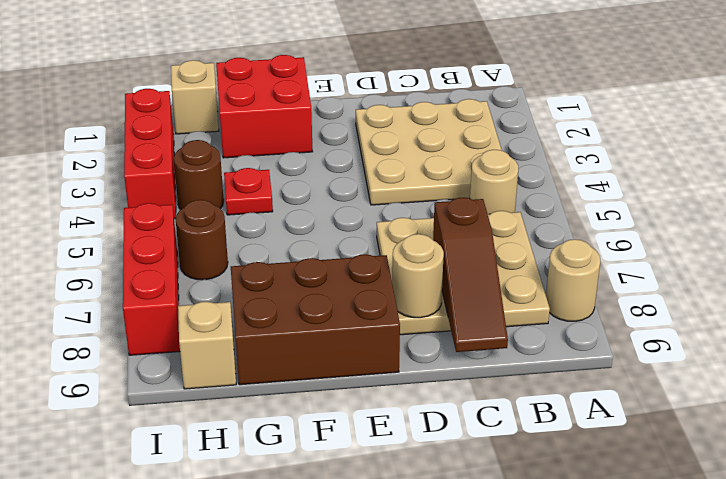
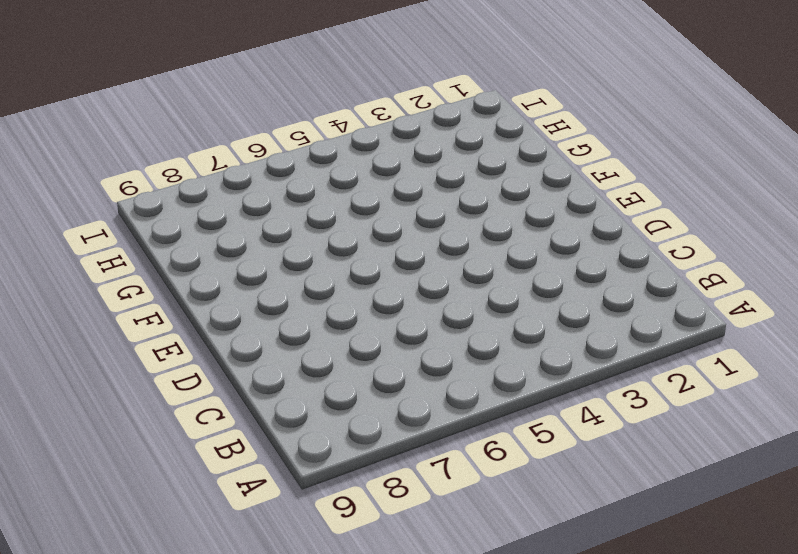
none -> tan round brick A8 level 1
none -> tan plate B2:D4 level 1
none -> tan round brick B5 level 1

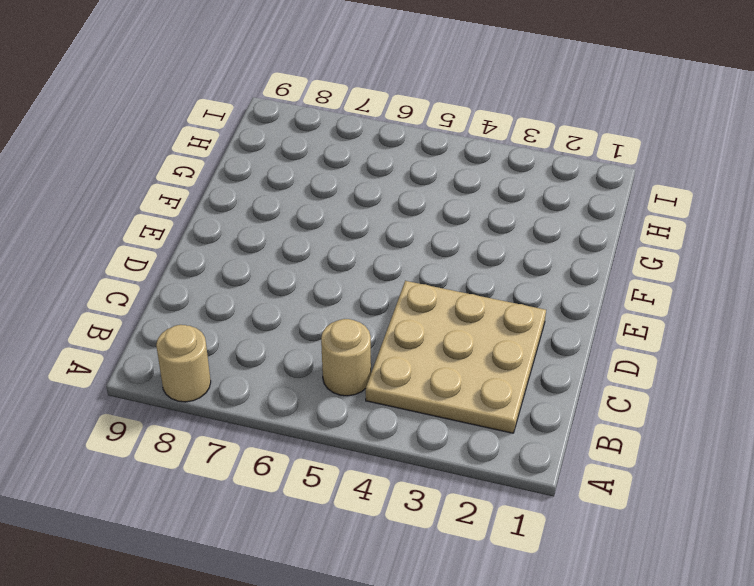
none -> tan plate B6:D8 level 1
none -> brown brick E8:G9 level 1
none -> red brick F1:G2 level 1

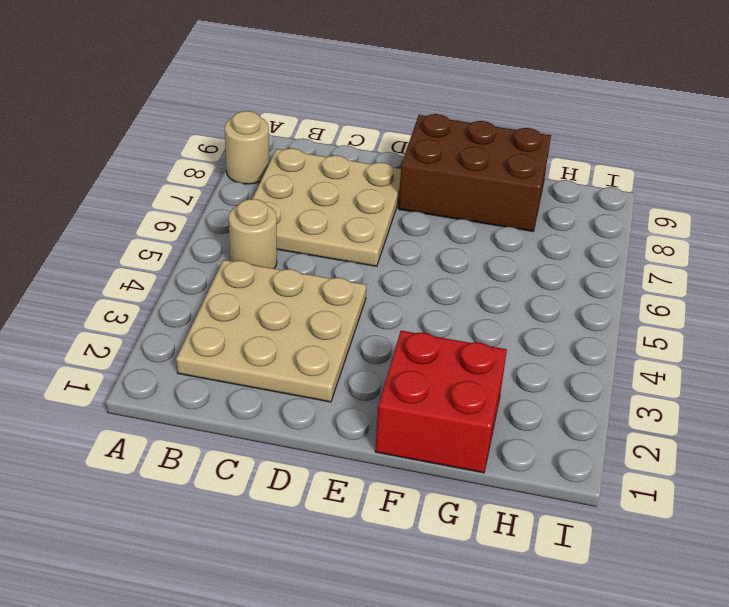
none -> red plate G4 level 1
none -> tan brick H1 level 1
none -> brown round brick H4 level 1

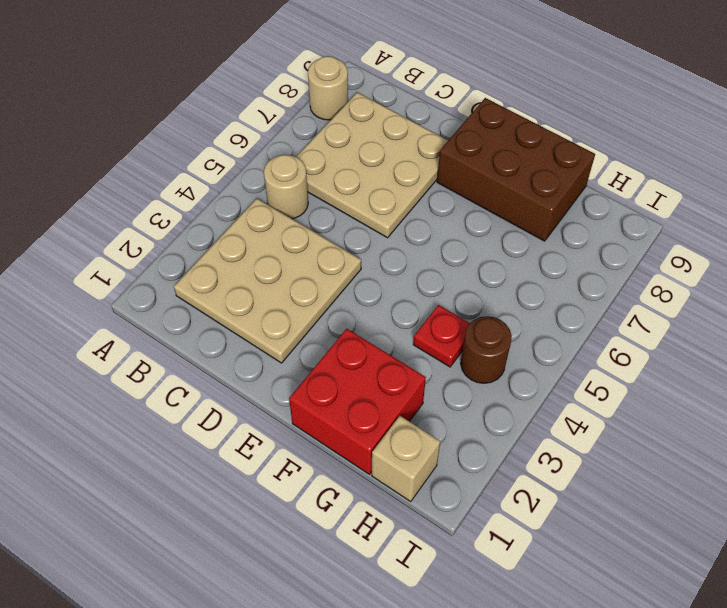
none -> brown round brick H6 level 1
none -> tan brick H9 level 1
none -> red brick I2:I4 level 1

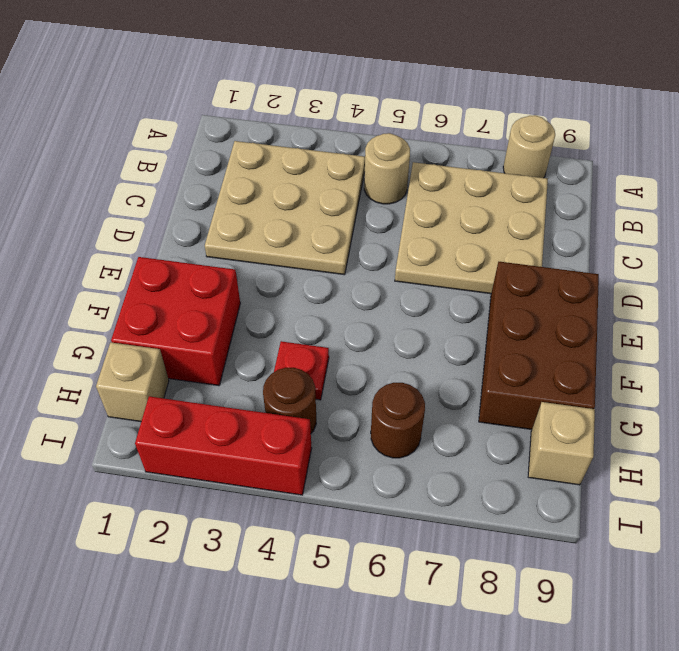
none -> red brick I6:I8 level 1
none -> brown slope C7:C9 level 2 top 7
none -> tan round brick D8 level 2

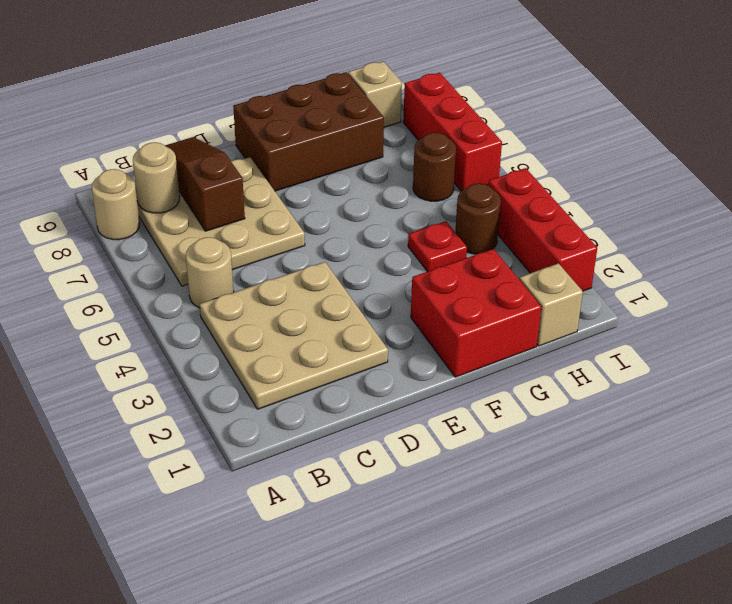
tan round brick B8 level 2 -> tan round brick D8 level 2

